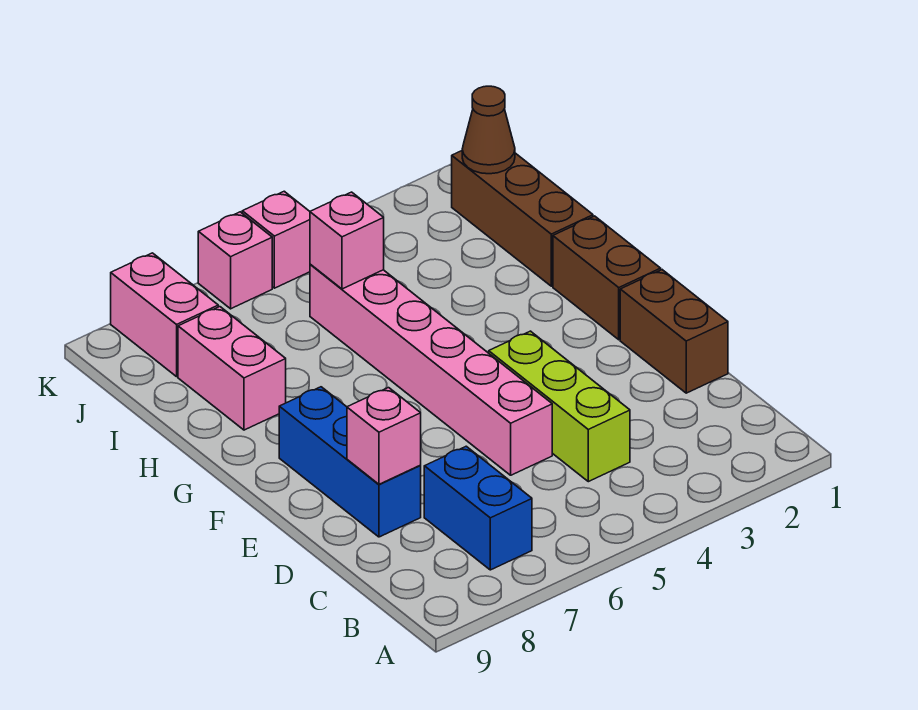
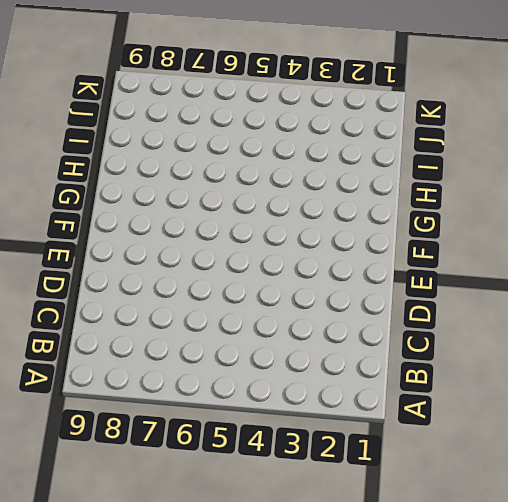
none -> blue brick B7:C7 level 1
none -> lime brick C4:E4 level 1
none -> brown brick D1:E1 level 1

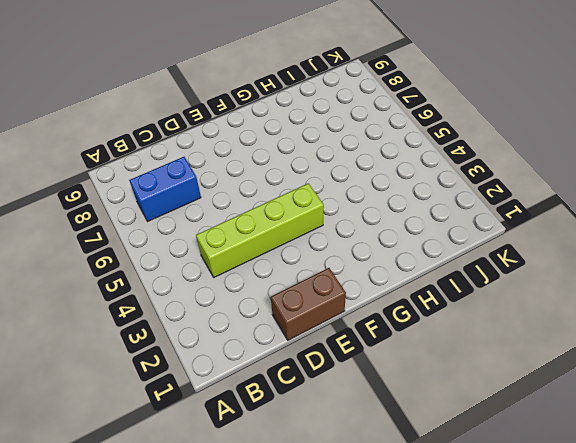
lime brick C4:F4 level 1 -> lime brick C4:E4 level 1
none -> pink brick D5:I5 level 1
none -> blue brick D8:F8 level 1
none -> brown brick F1:G1 level 1

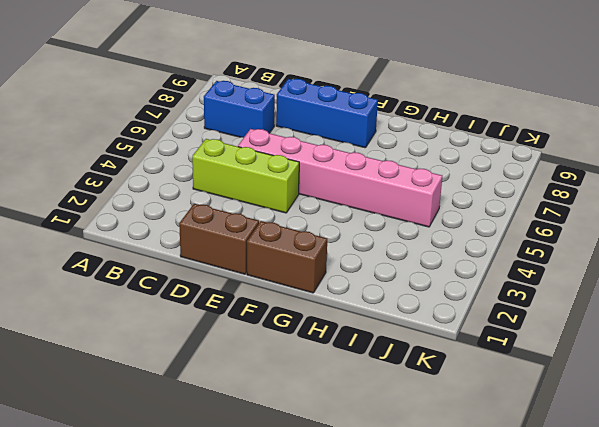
none -> brown brick H1:J1 level 1
none -> pink brick H8:I8 level 1
none -> pink brick J8:K8 level 1

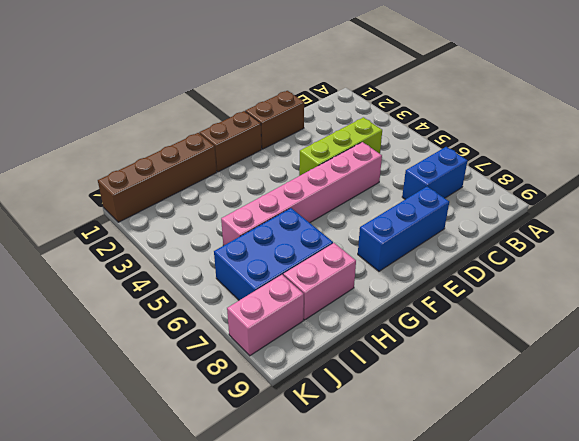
brown brick H1:K1 level 1 -> brown brick H1:J1 level 1
blue brick H6:J7 level 1 -> none
none -> pink brick K5 level 1
none -> pink brick K6 level 1
none -> pink brick D8 level 2

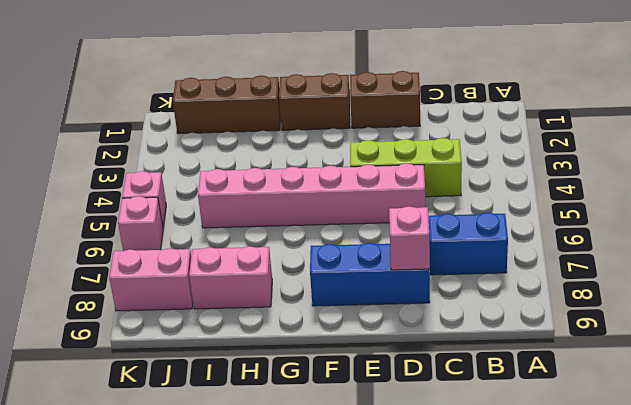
none -> pink brick I5 level 2
none -> brown cone J1 level 2

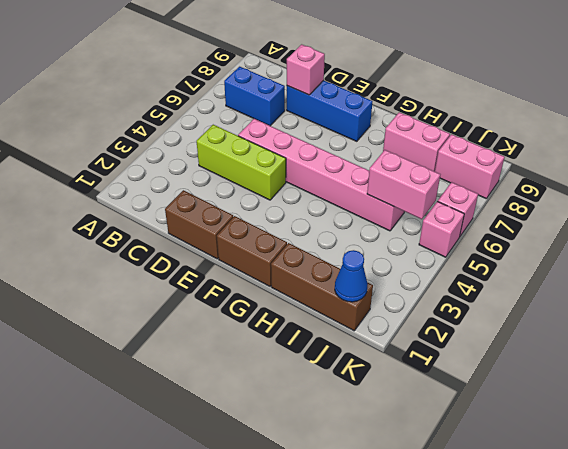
pink brick I5:J5 level 2 -> pink brick I5 level 2
blue cone J1 level 2 -> brown cone J1 level 2

